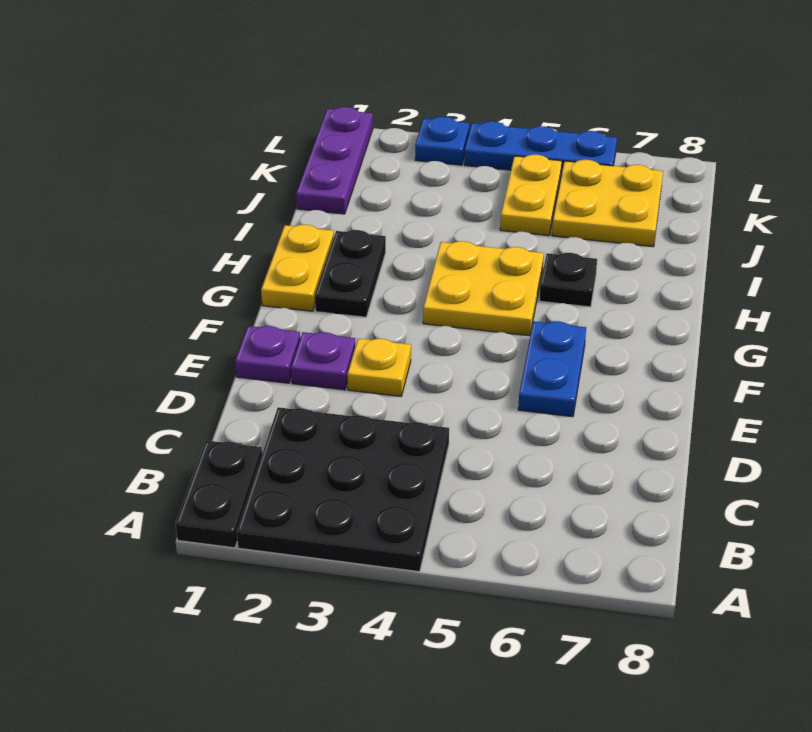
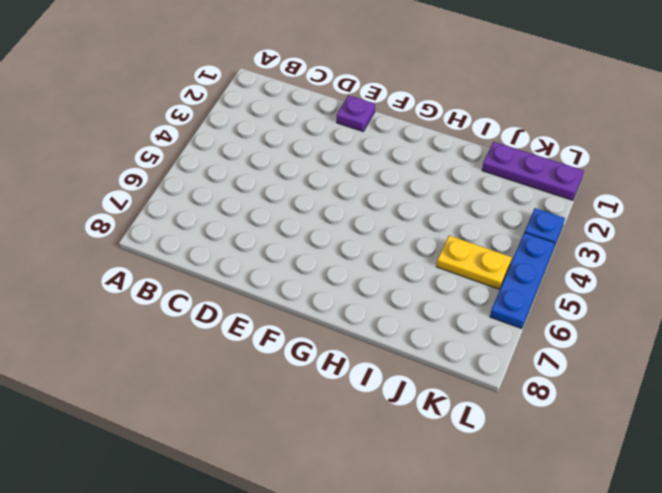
none -> black plate A1:B1 level 1
none -> black plate A2:C4 level 1
none -> purple plate E2 level 1

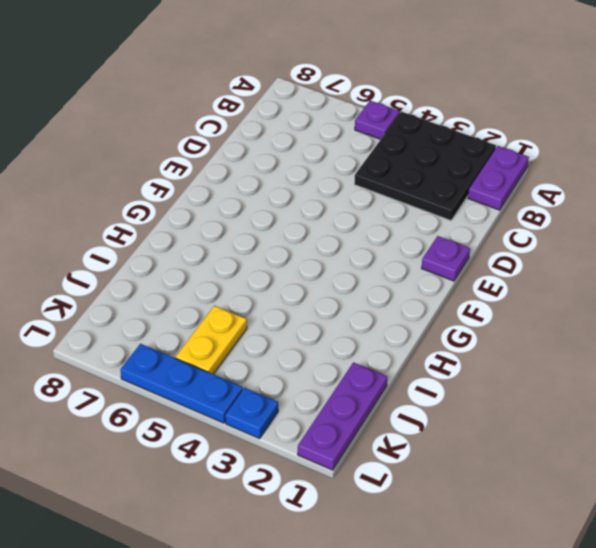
purple plate A1:B1 level 1 -> black plate A1:B1 level 1
purple plate A5 level 1 -> purple plate E2 level 1
none -> yellow plate E3 level 1
none -> blue plate E6:F6 level 1
none -> yellow plate G1:H1 level 1

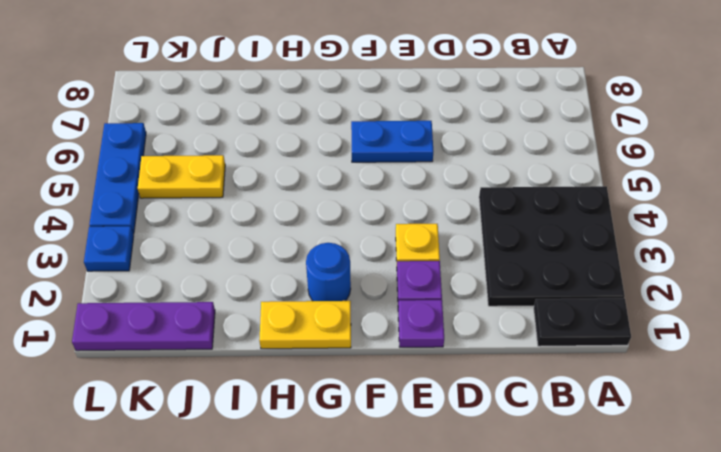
blue round brick G2 level 1 -> black plate G2:H2 level 1
none -> yellow plate G4:H5 level 1
none -> black plate H6 level 1
none -> yellow plate J6:K7 level 1

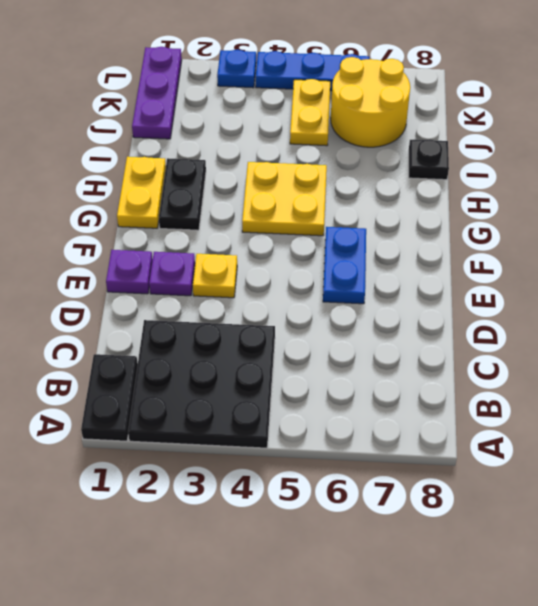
black plate I8 level 1 -> black plate H6 level 1
yellow round brick J6:K7 level 1 -> yellow plate J6:K7 level 1

